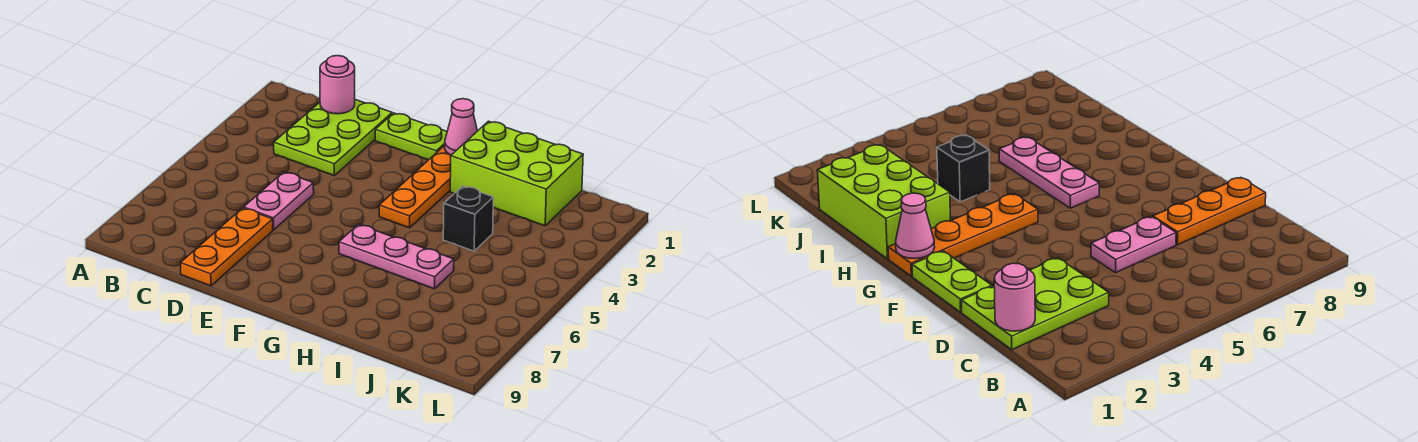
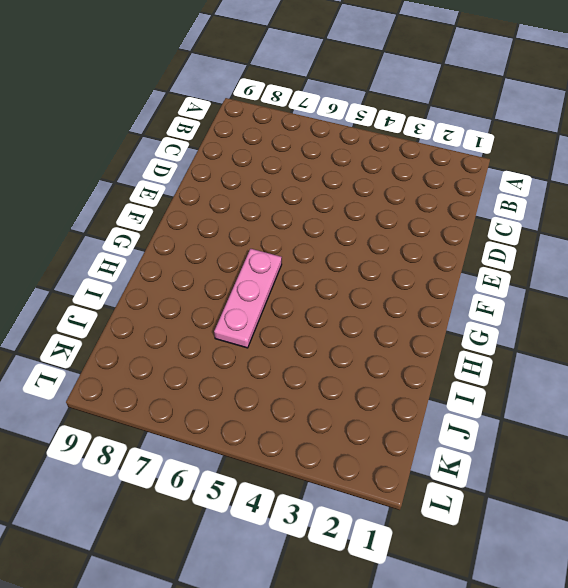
none -> lime plate C1:D3 level 1
none -> pink plate D5:D6 level 1

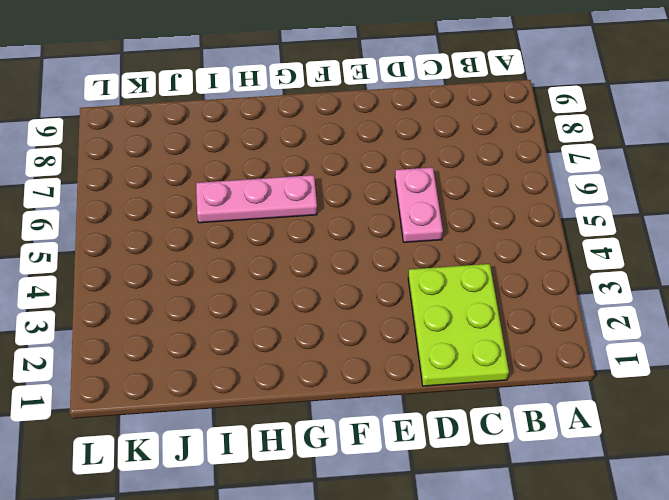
none -> orange plate D7:D9 level 1
none -> lime plate E1:F1 level 1

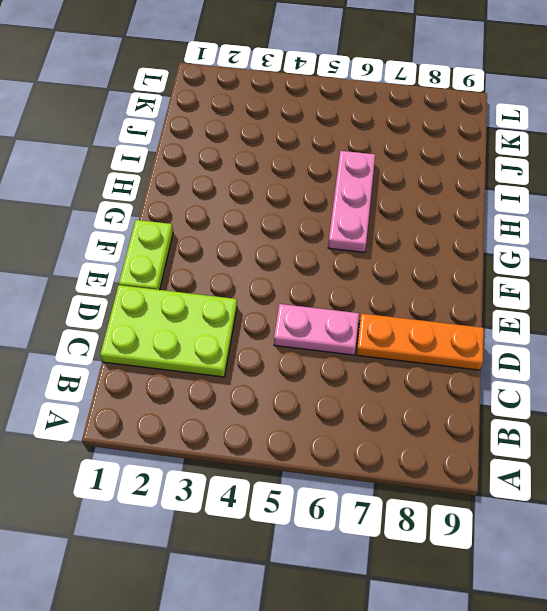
none -> orange plate G1:G4 level 1
none -> lime brick H1:J2 level 1

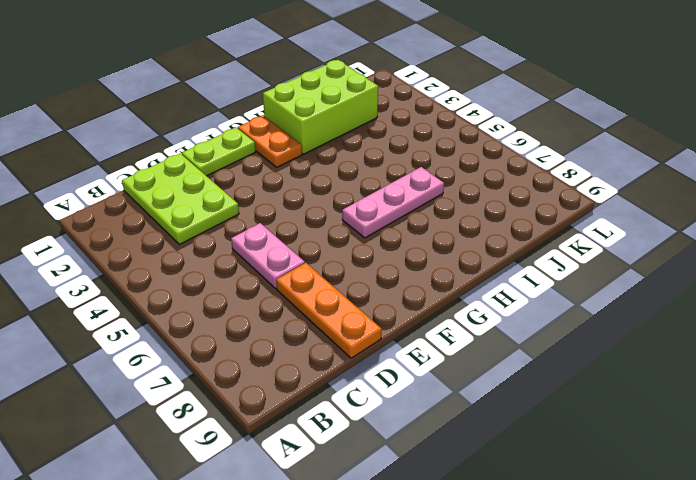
orange plate G1:G2 level 1 -> orange plate G1:G4 level 1
none -> black brick I4 level 1
none -> pink round brick C1 level 2

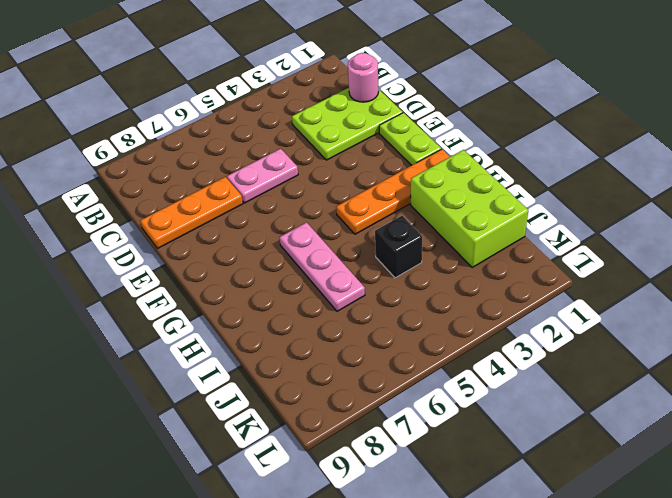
none -> pink cone G1 level 2

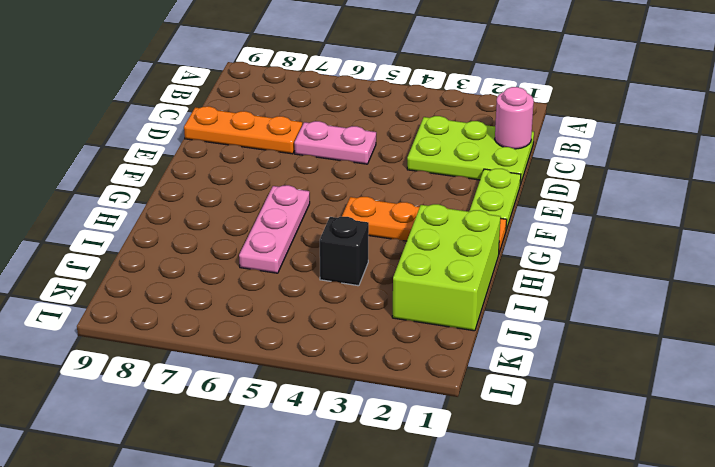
none -> pink cone G1 level 2

